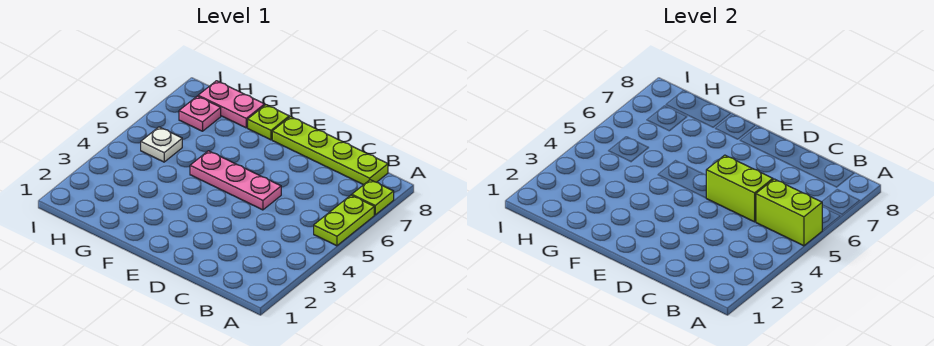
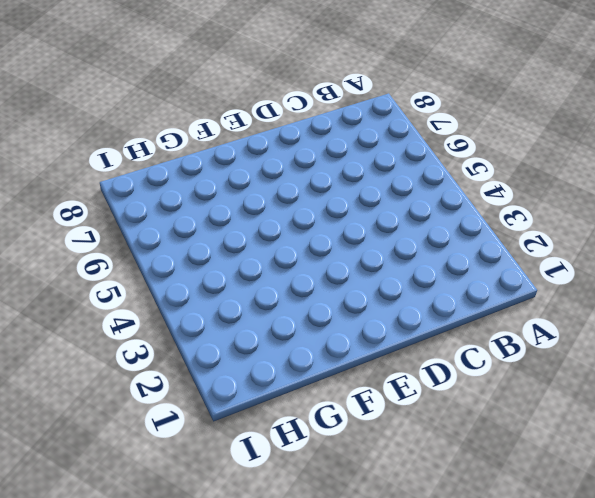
none -> lime plate A5:A6 level 1
none -> lime plate A7 level 1

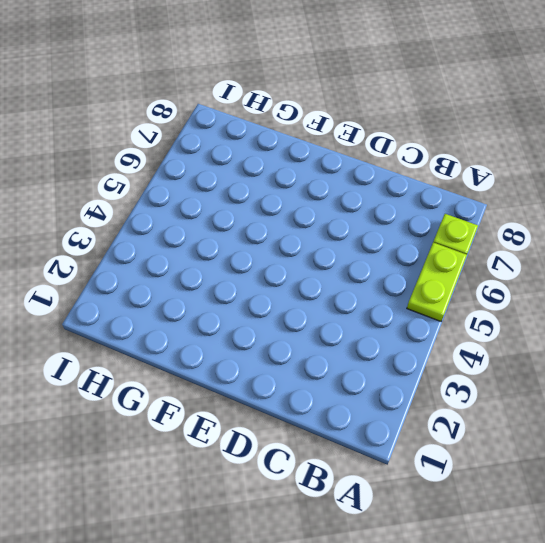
none -> lime plate B8:E8 level 1
none -> pink plate D5:F5 level 1

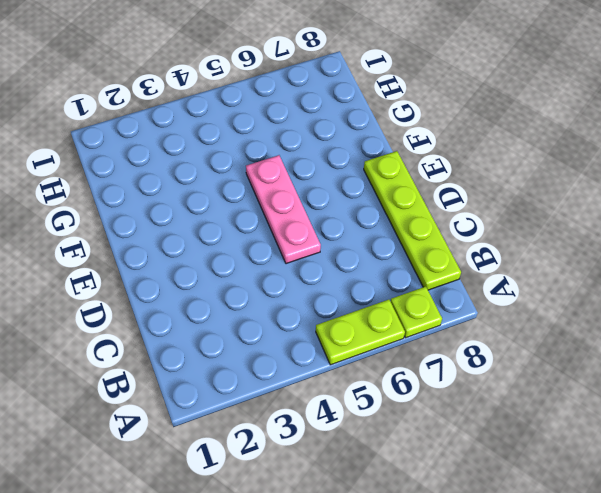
none -> lime plate F8 level 1
none -> pink plate G8:H8 level 1

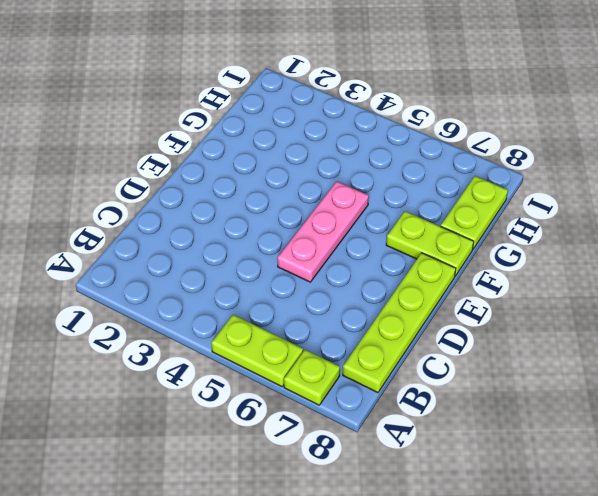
lime plate F7:F8 level 1 -> lime plate F8 level 1
lime plate G8:H8 level 1 -> pink plate G8:H8 level 1
none -> white plate H5 level 1
none -> pink plate H7 level 1

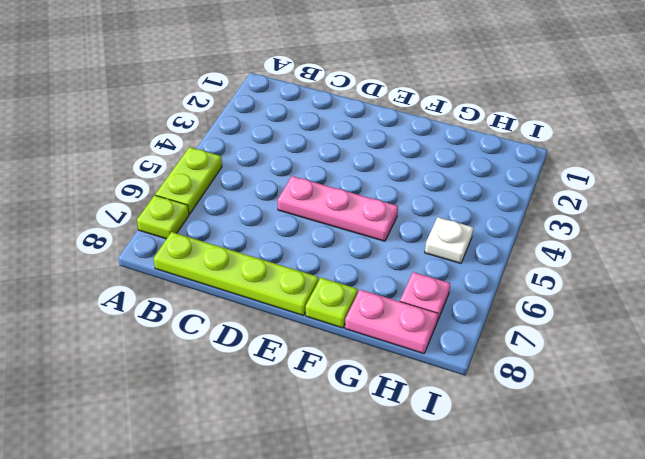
none -> lime brick A5:B5 level 2
none -> lime brick C5:D5 level 2

